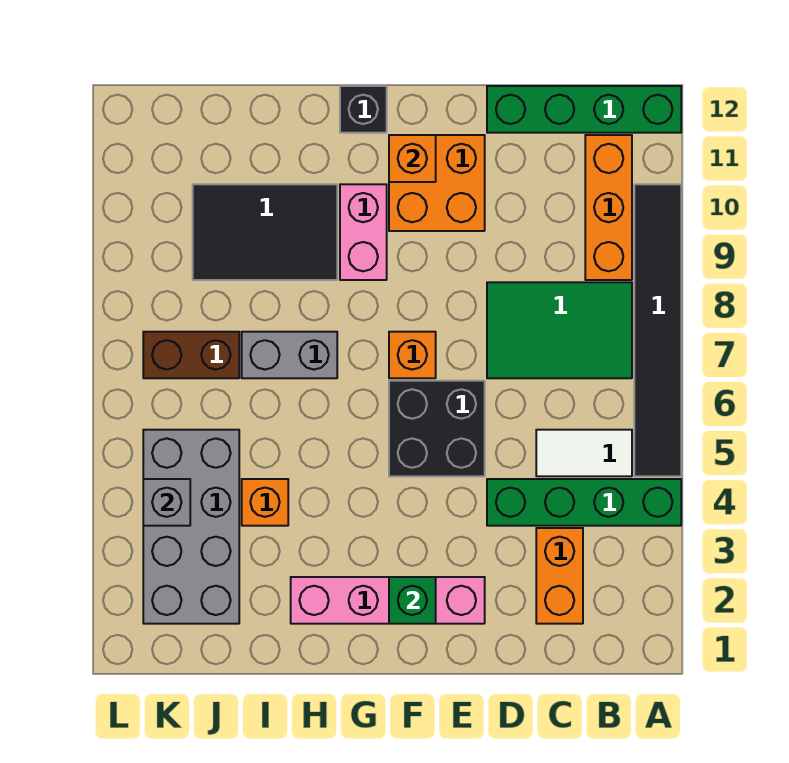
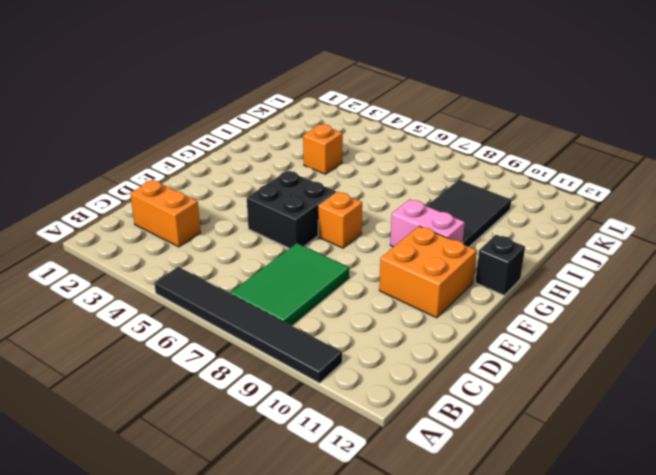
none -> green brick A4:D4 level 1
none -> green brick A12:D12 level 1
none -> white tile B5:C5 level 1

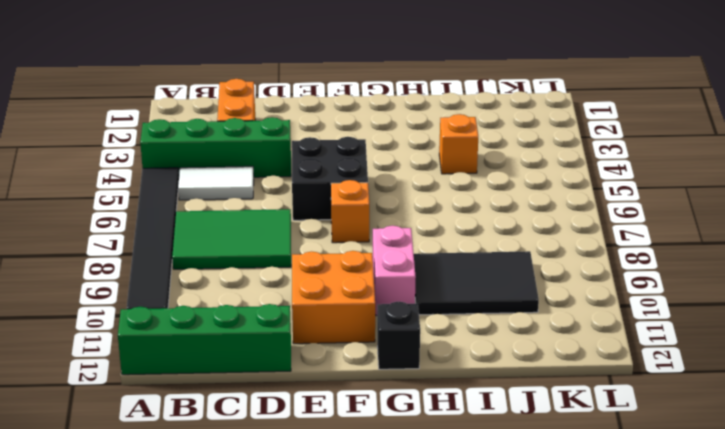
none -> orange brick B9:B11 level 1
none -> pink brick E2:H2 level 1
none -> grey brick H7:I7 level 1

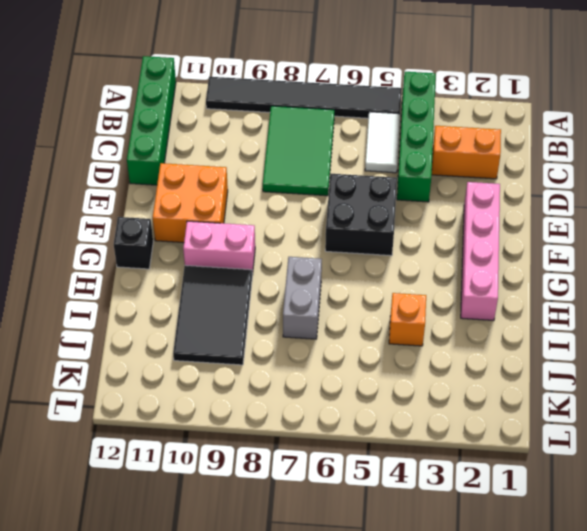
none -> orange brick B9:B11 level 1
none -> orange brick F7 level 1
none -> grey brick J2:K5 level 1

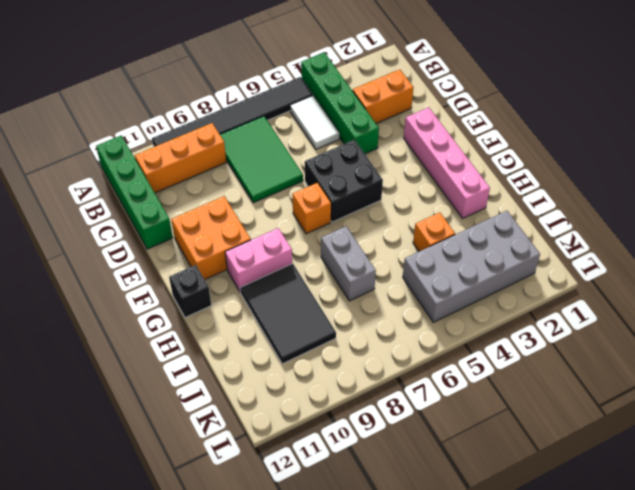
none -> brown brick J7:K7 level 1
none -> green brick F2 level 2
none -> orange brick F11 level 2

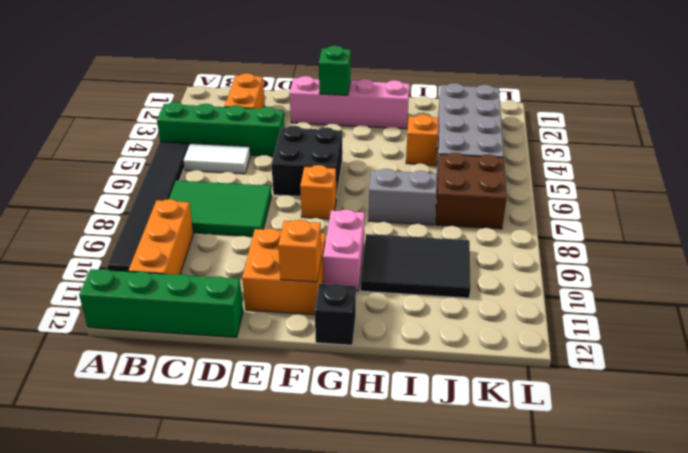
brown brick J6:K7 level 1 -> brown brick J7:K7 level 1
none -> grey brick K4 level 2

